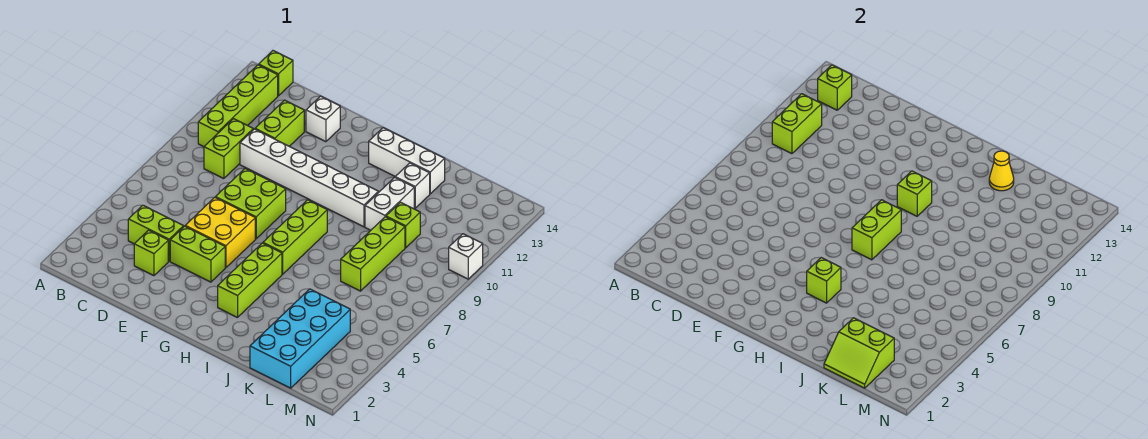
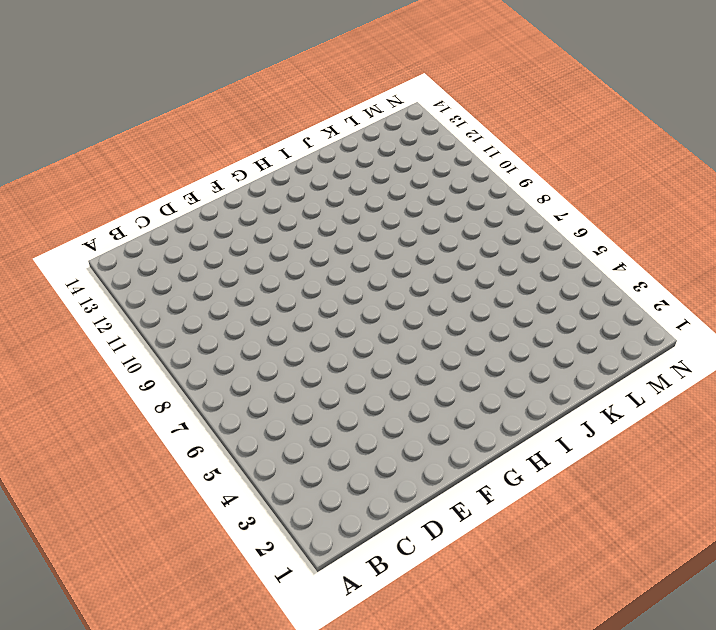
none -> lime brick B10:B13 level 1
none -> lime brick B14 level 1
none -> lime brick C4:D4 level 1

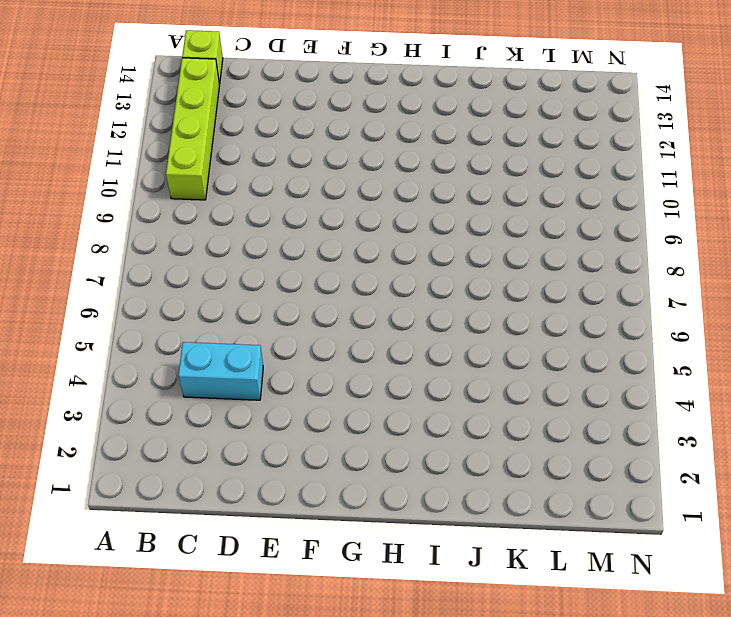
cyan brick C4:D4 level 1 -> lime brick C4:D4 level 1
none -> lime brick C9:C10 level 1
none -> lime brick D3 level 1
none -> white brick D10:I10 level 1

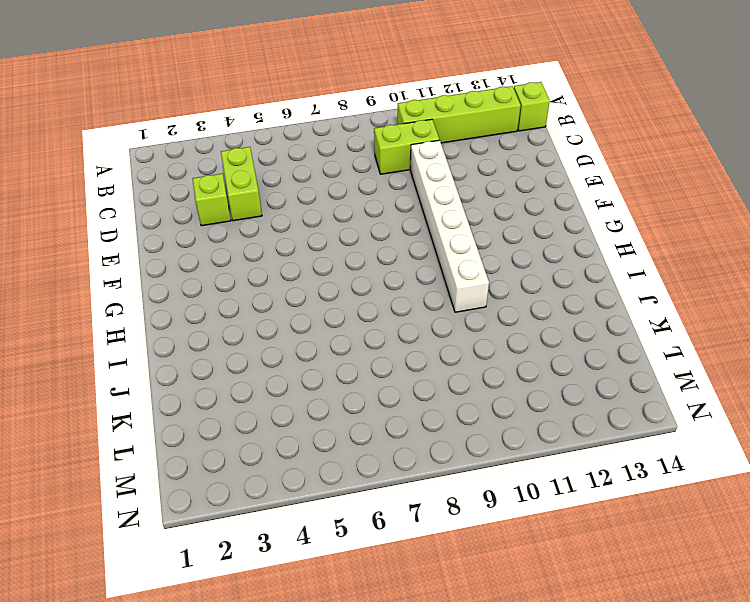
none -> lime brick D11:D12 level 1
none -> lime brick E4:F4 level 1
none -> yellow brick E5:F6 level 1

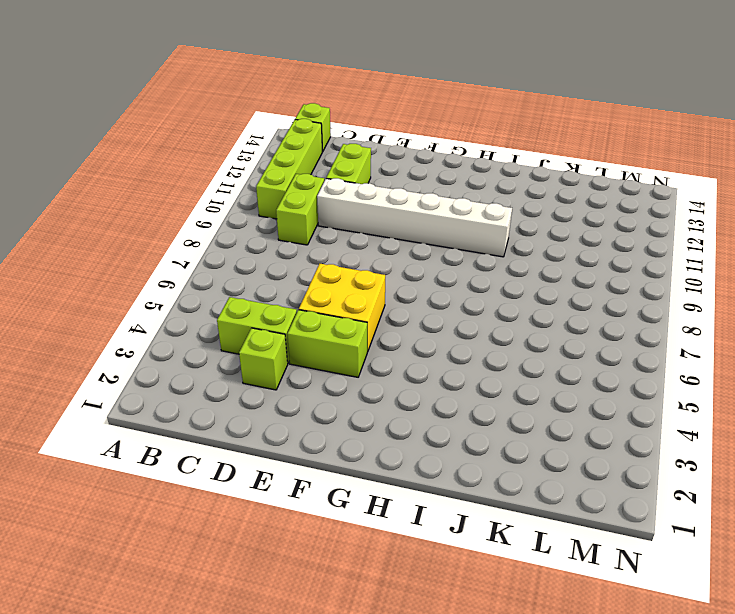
none -> lime brick E7:F8 level 1
none -> white brick E13 level 1
none -> lime brick H3:H5 level 1

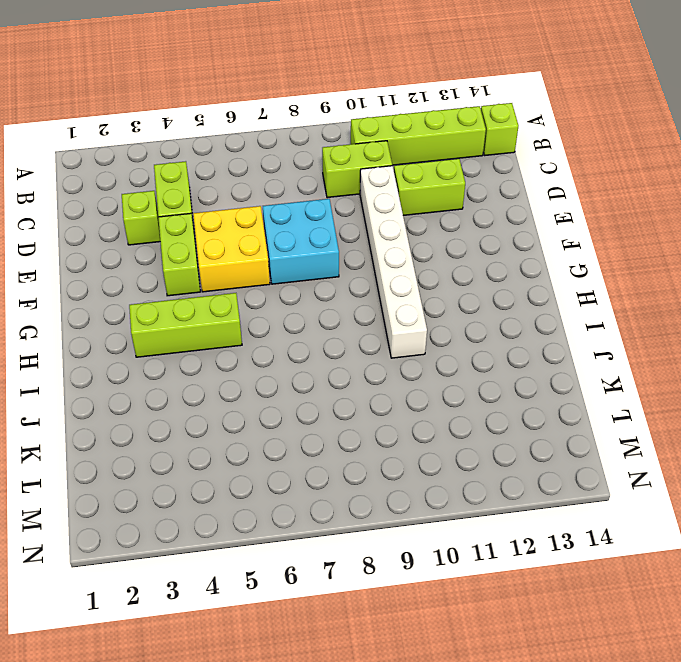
cyan brick E7:F8 level 1 -> lime brick E7:F8 level 1
none -> white brick E13 level 1
none -> lime brick H6:H8 level 1
none -> white brick H13:J13 level 1

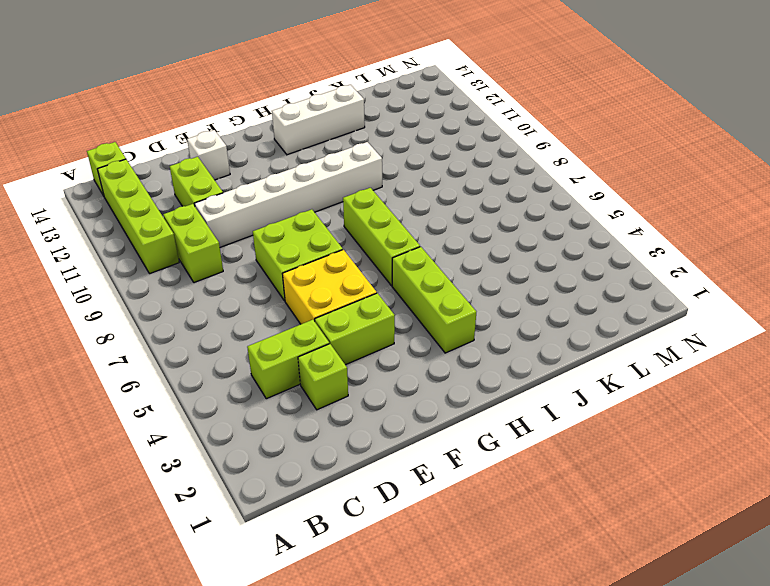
none -> white brick J10:J11 level 1
none -> white brick J12 level 1
none -> cyan brick K1:L4 level 1

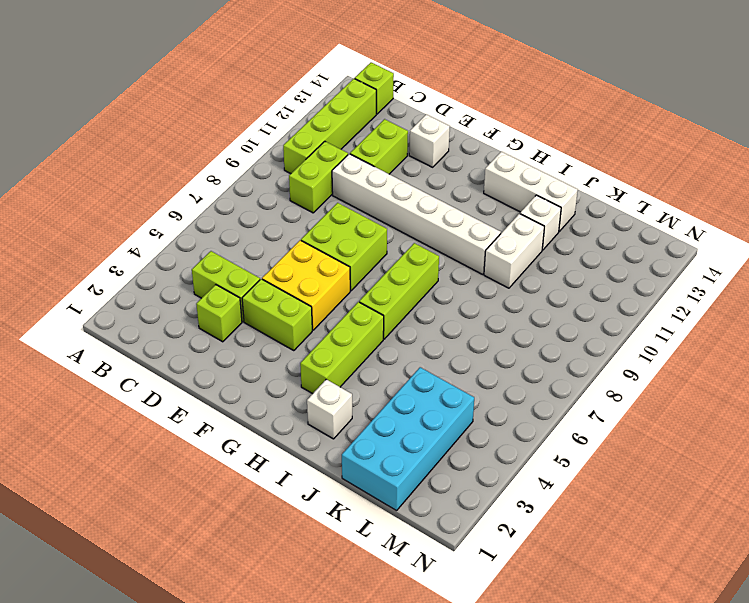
white brick I2 level 1 -> white brick N10 level 1
none -> lime brick K7:K9 level 1
none -> lime brick K10 level 1
none -> lime brick B10:B11 level 2

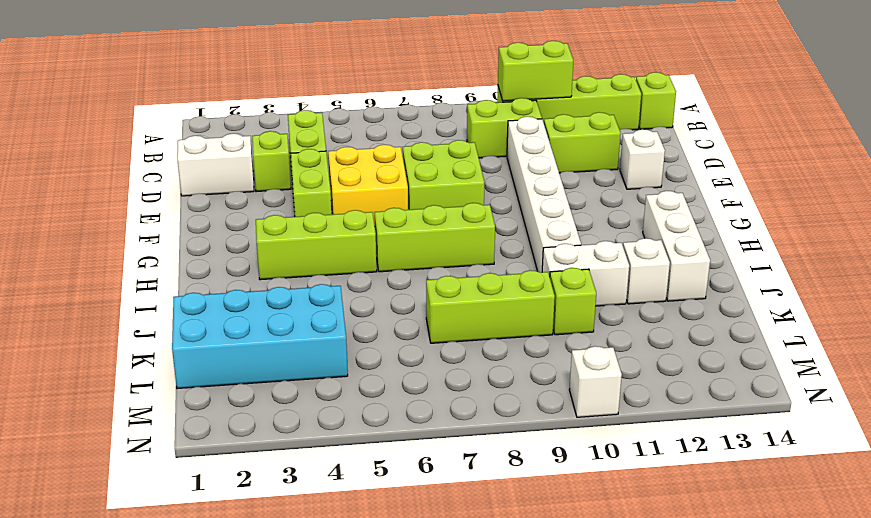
white brick D1:D2 level 1 -> none
none -> lime brick B13 level 2
none -> lime brick H4 level 2
none -> lime brick H7:H8 level 2

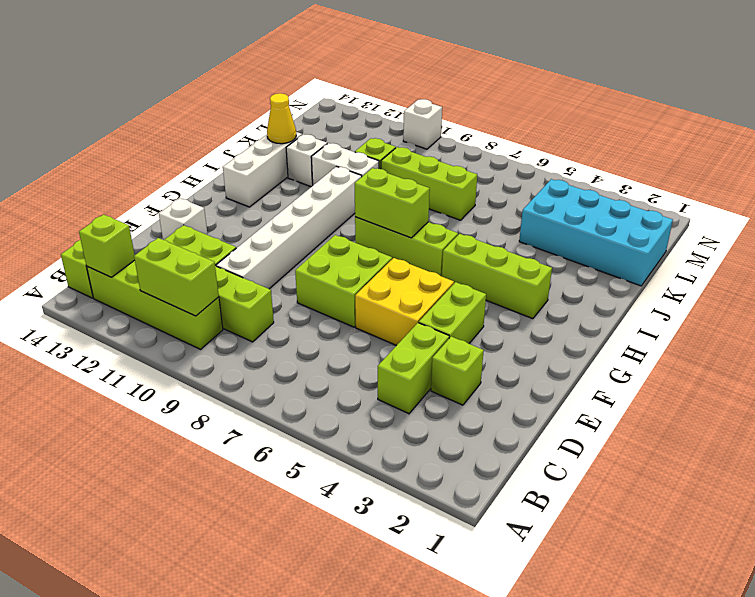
none -> lime brick H4 level 2
none -> lime brick H10 level 2
none -> lime slope K1:L2 level 2 top 2

